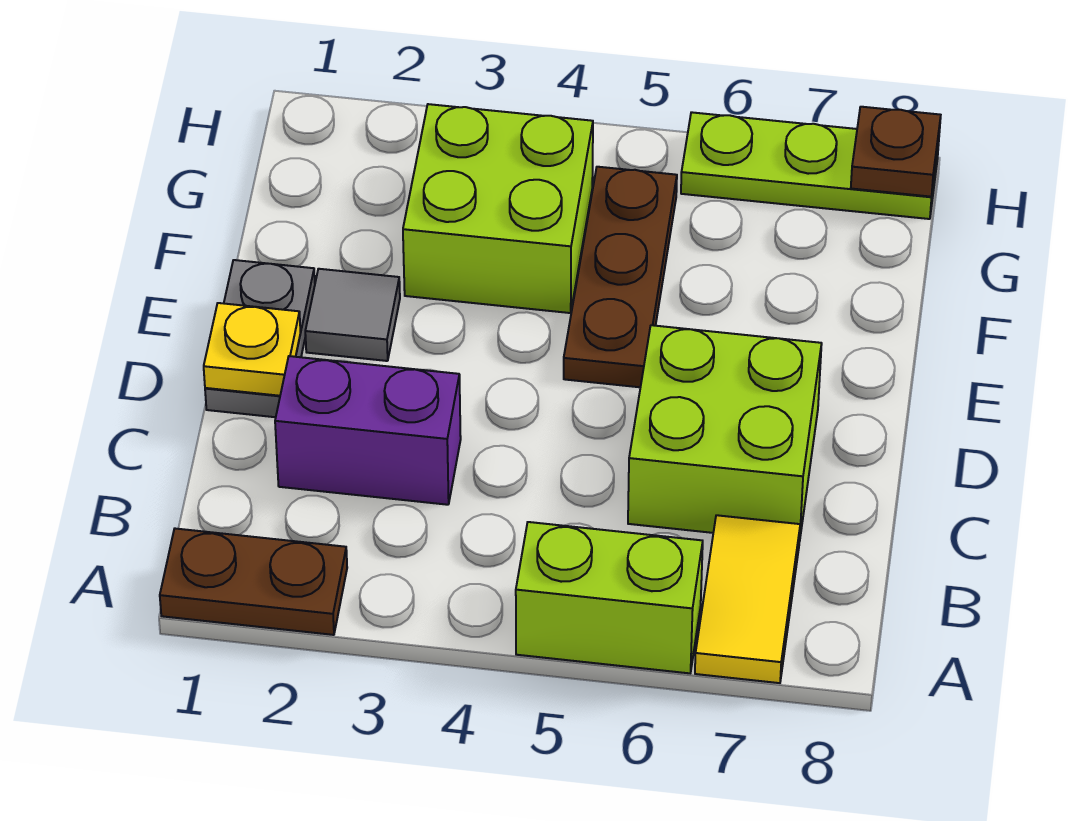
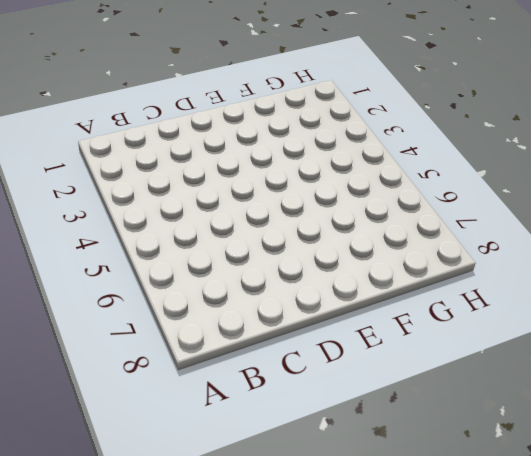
none -> brown plate A1:A2 level 1
none -> lime brick A5:A6 level 1
none -> yellow tile A7:B7 level 1

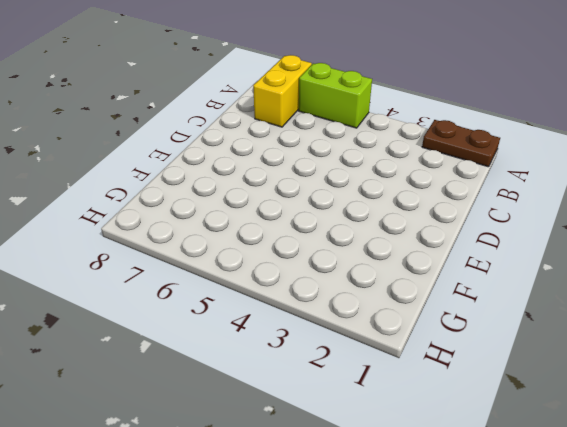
yellow brick A7:B7 level 1 -> yellow tile A7:B7 level 1
none -> purple brick C2:C3 level 1
none -> lime brick C6:D7 level 1
none -> grey plate D1:E1 level 1

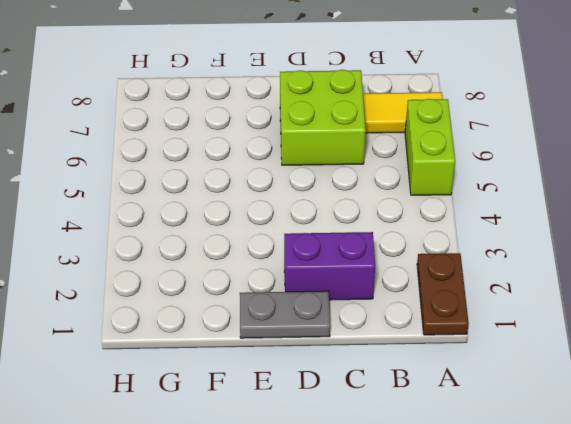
purple brick C2:D2 level 1 -> purple brick C2:C3 level 1
none -> grey tile E2 level 1
none -> brown plate E5:G5 level 1
none -> lime brick F3:G4 level 1

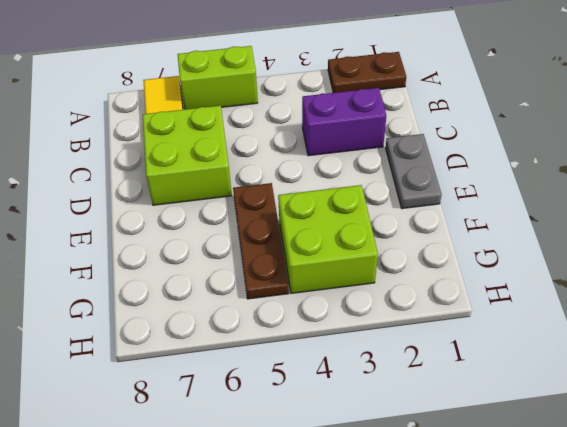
none -> grey tile E2 level 1
none -> lime plate H6:H8 level 1
none -> yellow plate D1 level 2

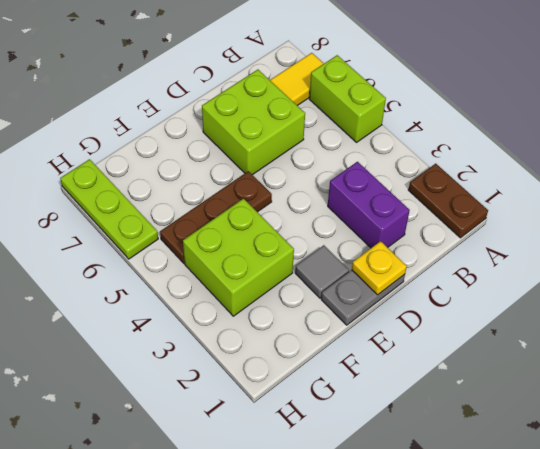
none -> brown plate H8 level 2

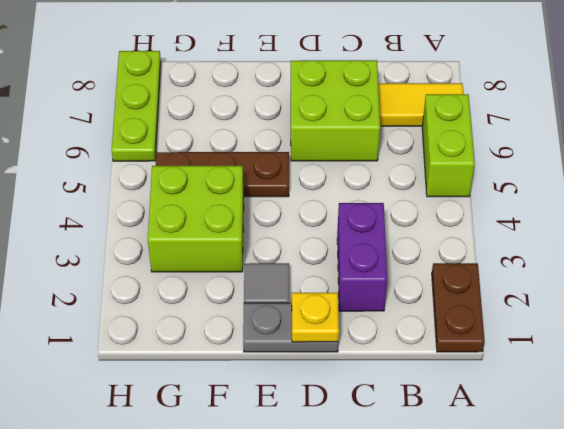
none -> brown plate H8 level 2

